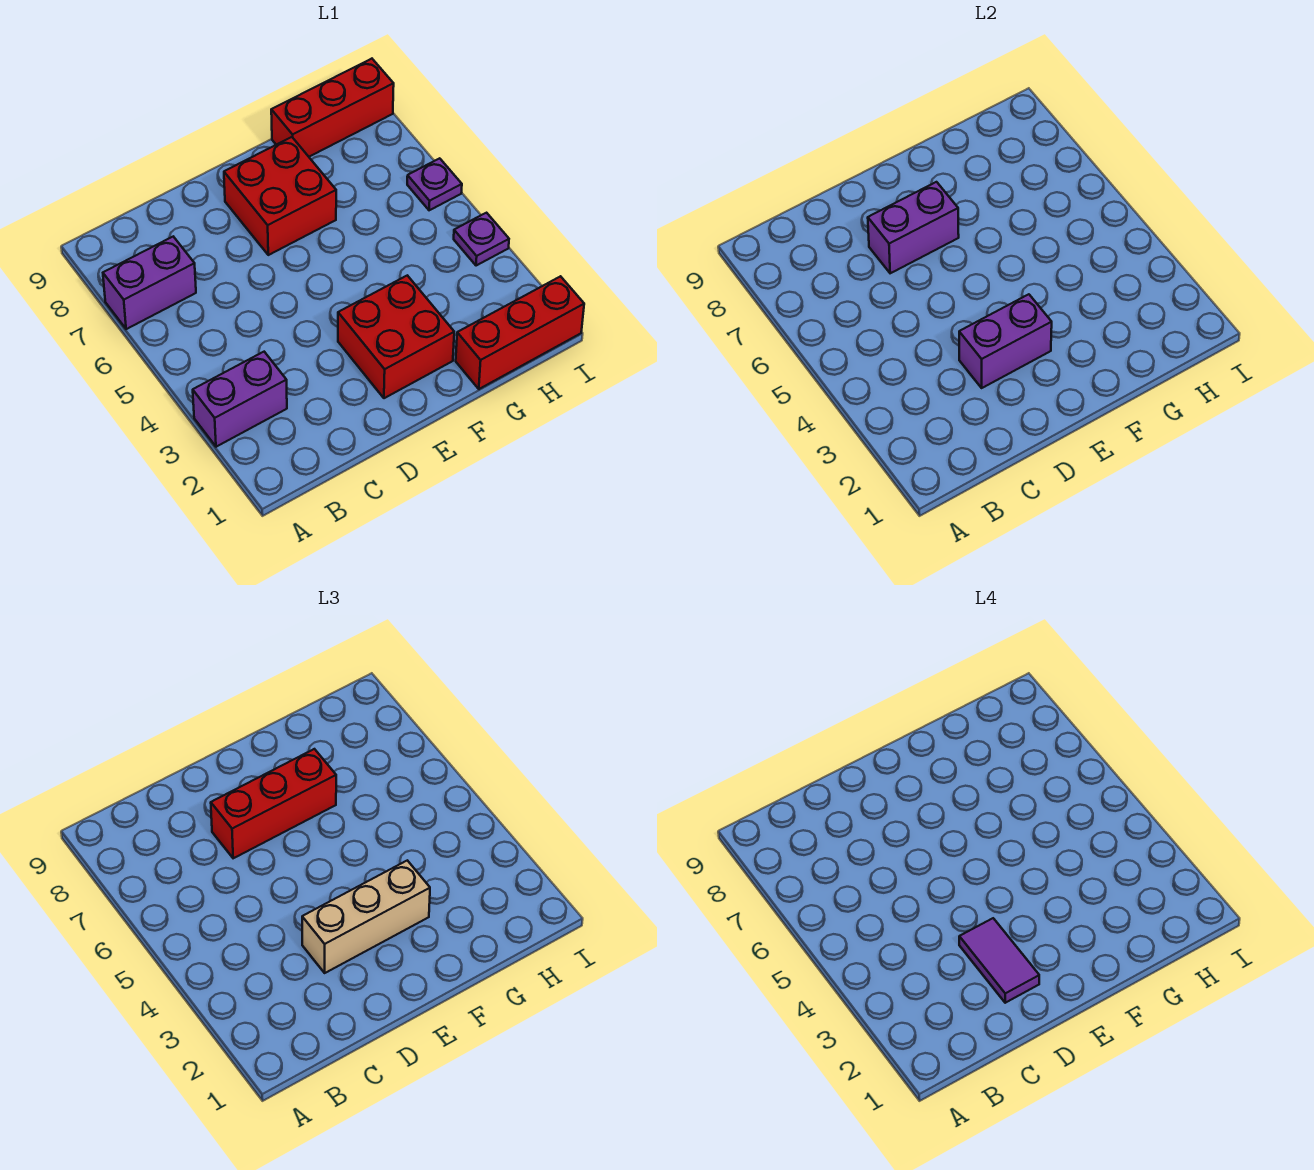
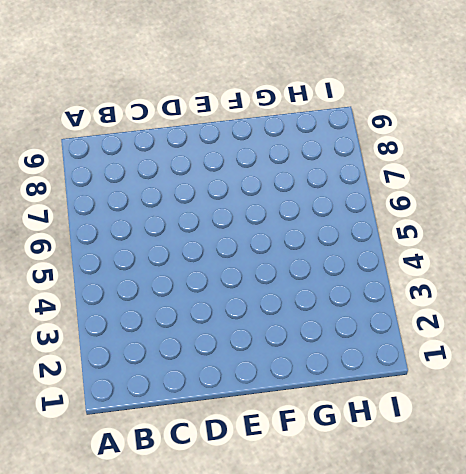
none -> purple brick A3:B3 level 1
none -> purple brick A7:B7 level 1
none -> red brick E2:F3 level 1

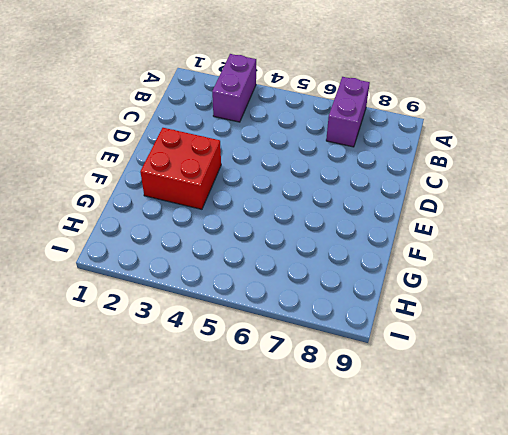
none -> red brick E7:F8 level 1
none -> red brick G1:I1 level 1
none -> red brick G9:I9 level 1

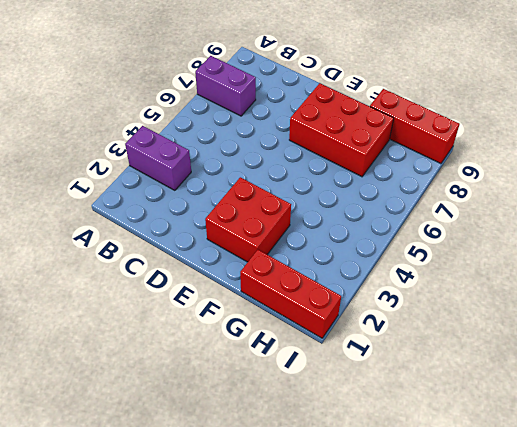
red brick E7:G8 level 1 -> red brick E7:F8 level 1
none -> purple plate I4 level 1
none -> purple plate I6 level 1
none -> purple brick D3:E3 level 2

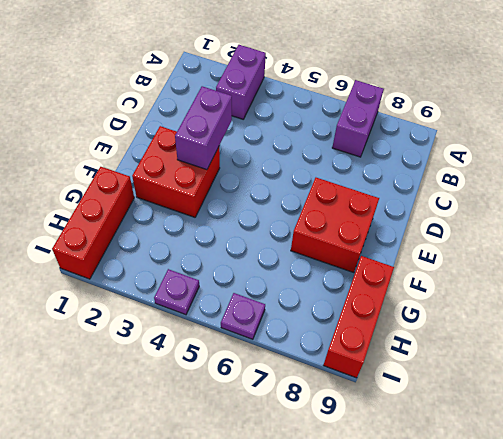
none -> purple brick D7:E7 level 2
none -> tan brick D3:F3 level 3
none -> red brick D7:F7 level 3

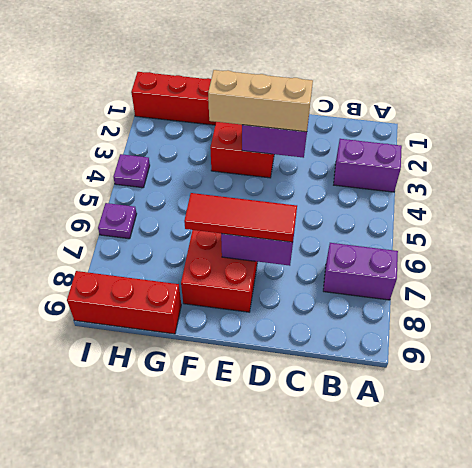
red tile D7:F7 level 3 -> red brick D7:F7 level 3
none -> purple tile D2:D3 level 4

